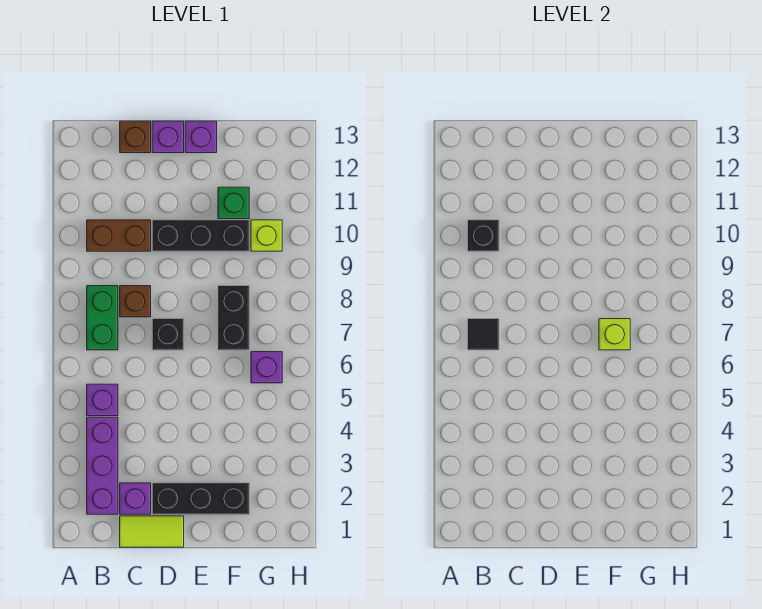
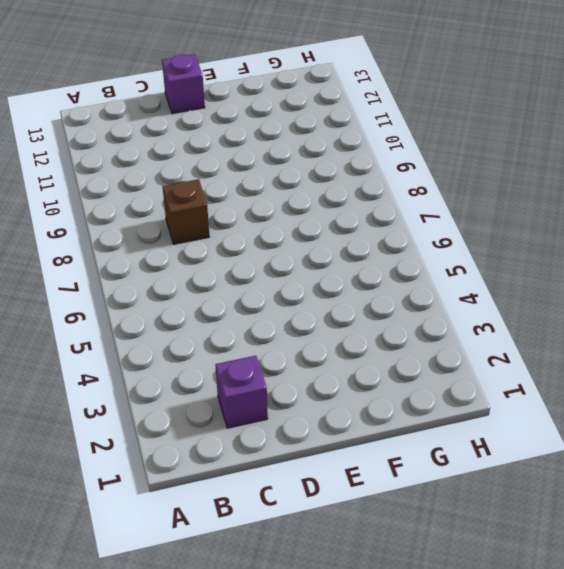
none -> purple brick B2:B4 level 1
none -> purple brick B5 level 1
none -> green brick B7:B8 level 1

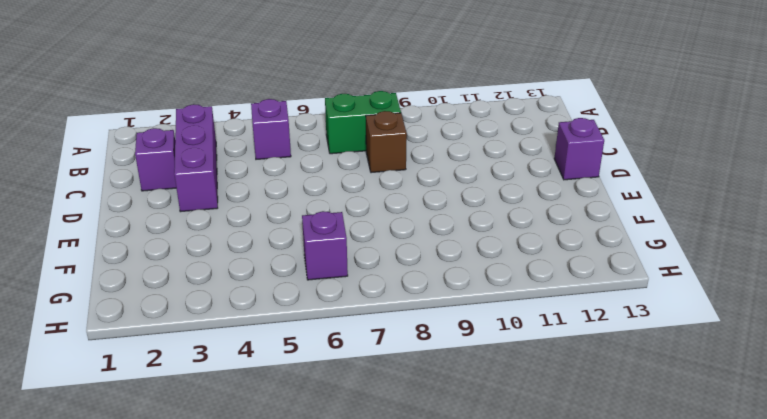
purple brick B3:D3 level 1 -> purple brick B2:B4 level 1
none -> brown brick B10:C10 level 1
none -> lime tile C1:D1 level 1
none -> brown brick C13 level 1

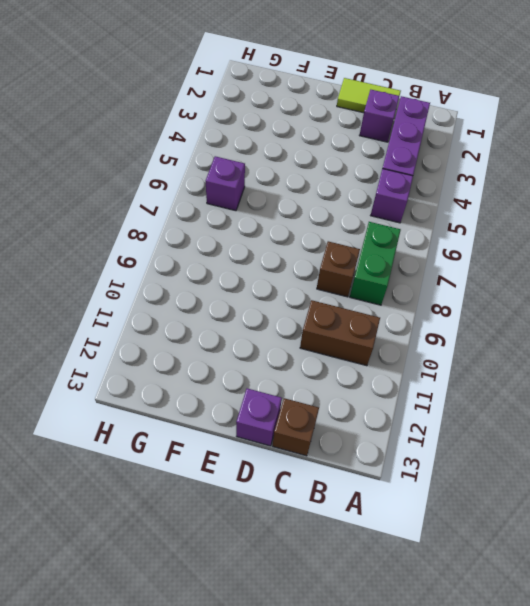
none -> black brick D2:F2 level 1
none -> black brick D7 level 1
none -> black brick D10:F10 level 1

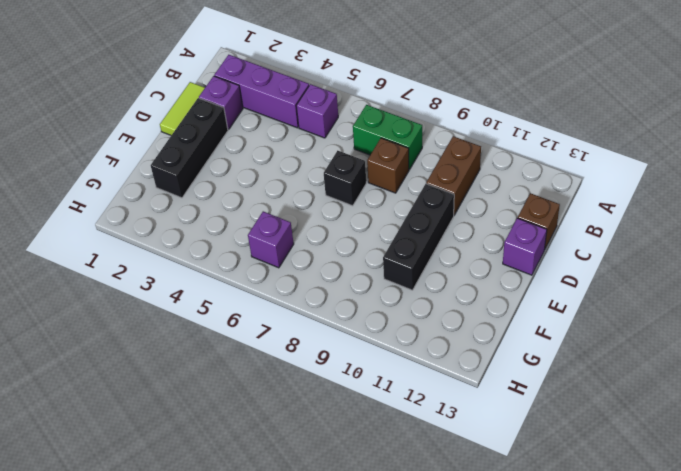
none -> purple brick E13 level 1
none -> black brick F7:F8 level 1
none -> green brick F11 level 1

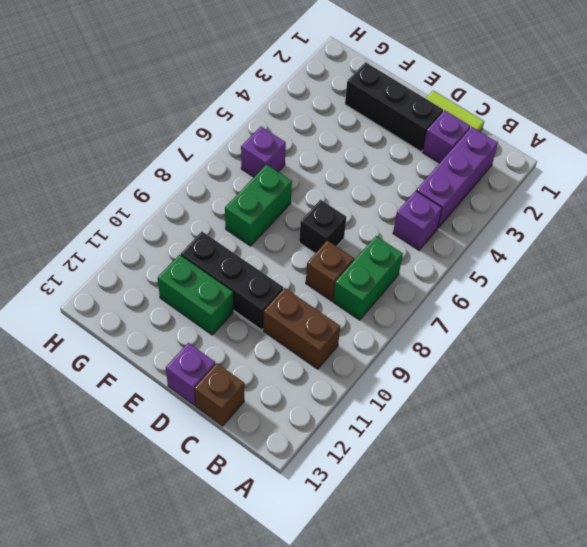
green brick E11:F11 level 1 -> green brick F11 level 1
green brick F7:F8 level 1 -> black brick F7:F8 level 1
none -> purple brick E13 level 1
none -> lime brick G10 level 1
none -> black tile B7 level 2

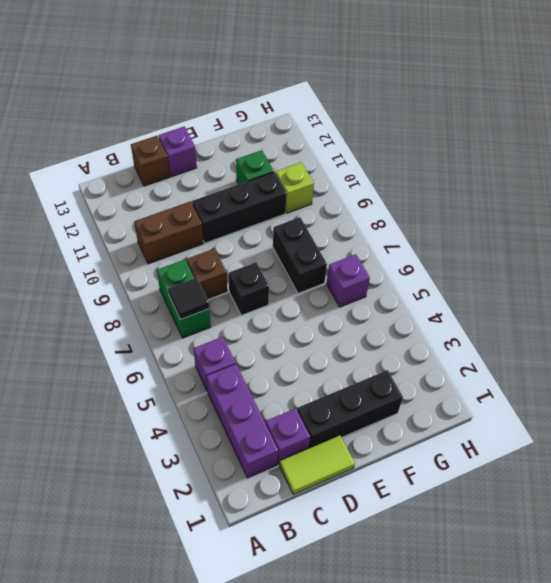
none -> purple brick E13 level 1
none -> black brick B10 level 2
none -> lime brick F7 level 2

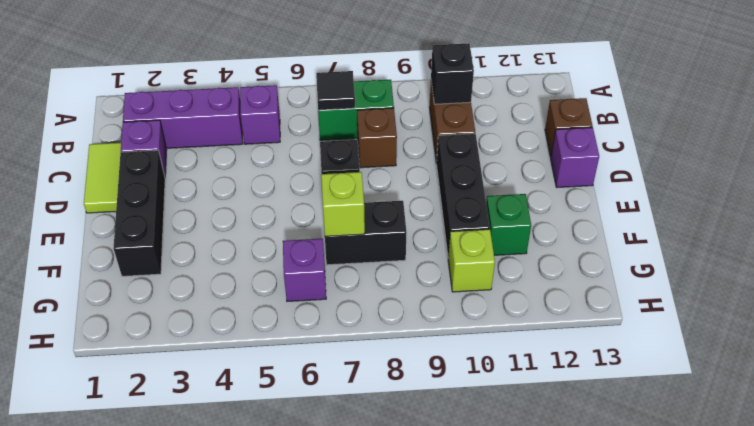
none -> purple brick E13 level 1

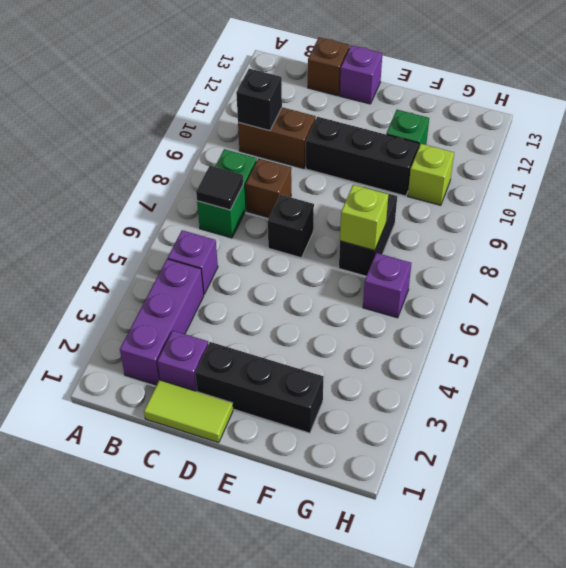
none -> purple brick E13 level 1

